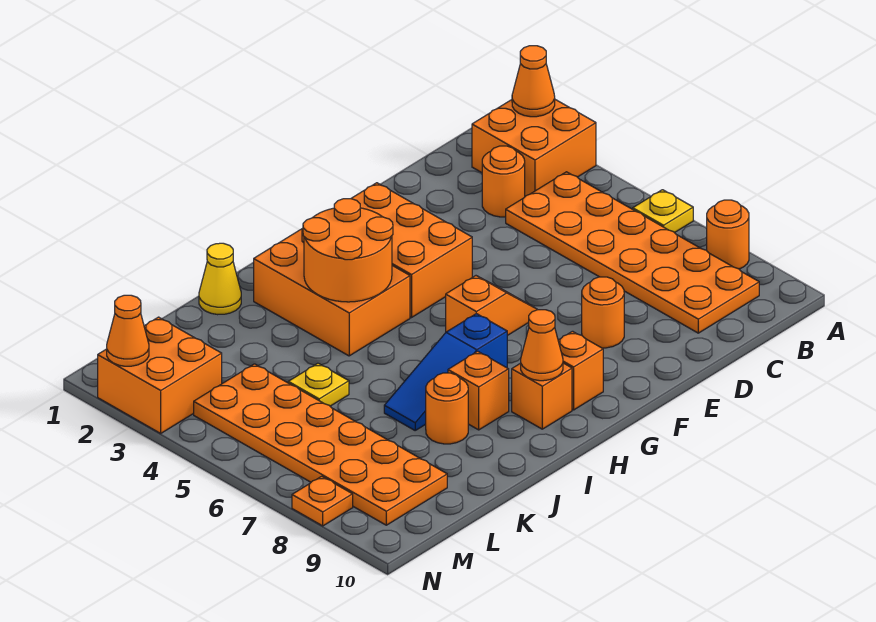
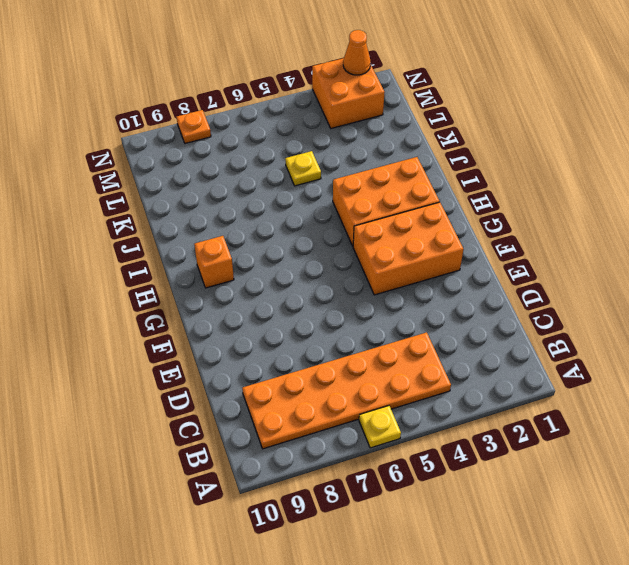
none -> orange brick A2:B3 level 1
none -> orange round brick A8 level 1
none -> orange round brick C3 level 1

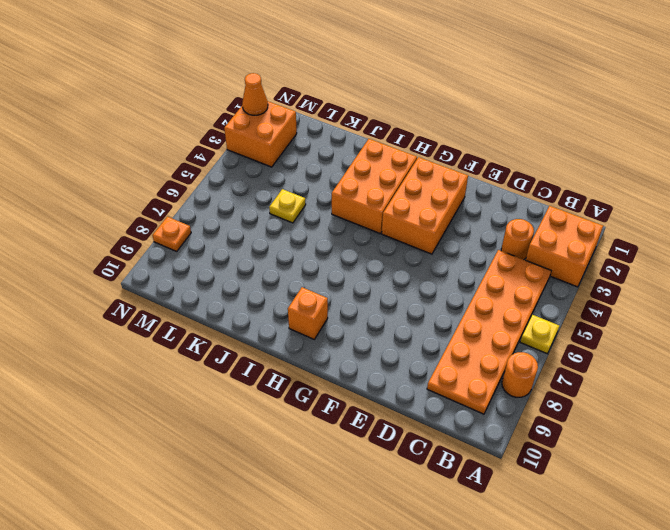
none -> orange round brick E8 level 1
none -> orange slope F6:G6 level 1 top G
none -> orange brick G9 level 1

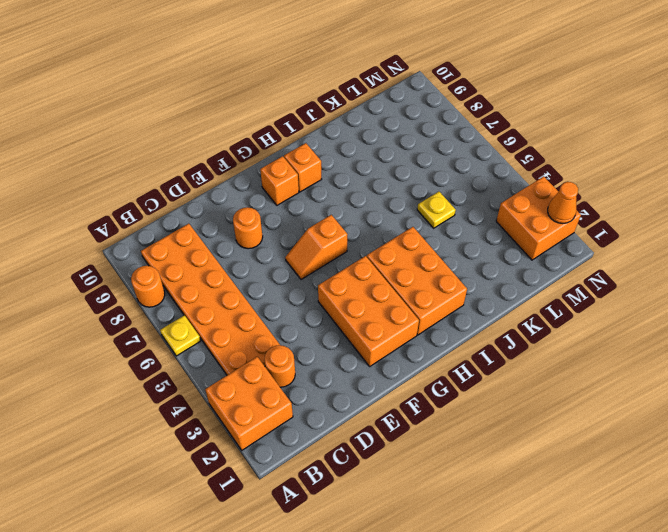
none -> blue slope H7:J7 level 1 top H
none -> orange brick I8 level 1
none -> yellow cone J1 level 1

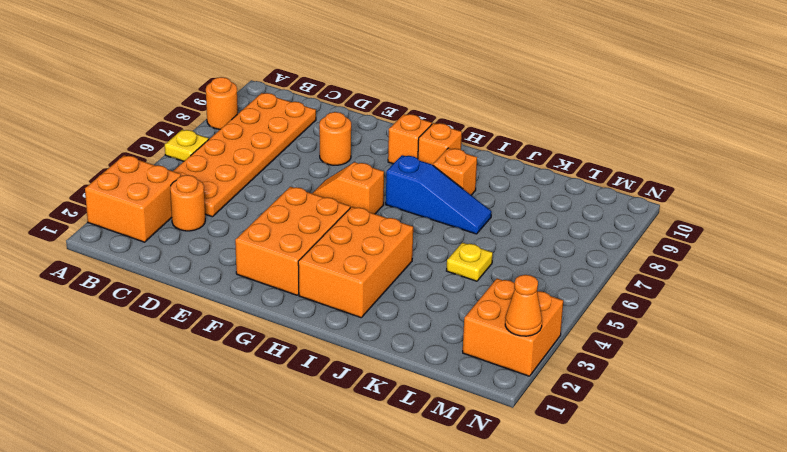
none -> yellow cone J1 level 1
none -> orange round brick J8 level 1
none -> orange plate L4:M9 level 1

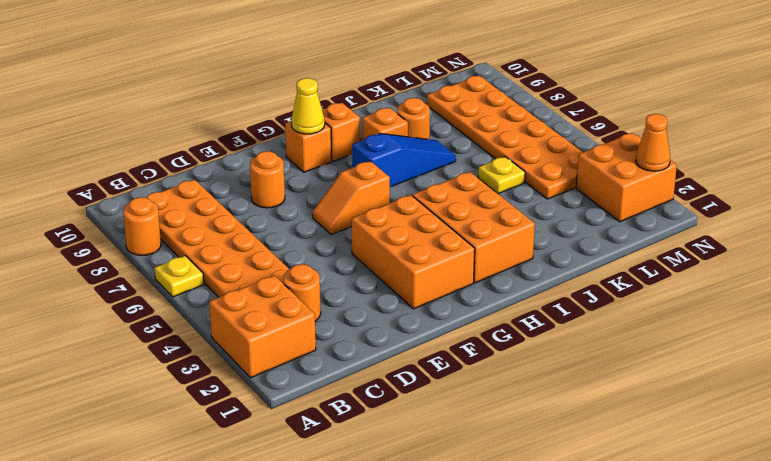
yellow cone G9 level 2 -> yellow cone J1 level 1
none -> orange plate N8 level 1
none -> orange cone A2 level 2
none -> orange round brick H3:I4 level 2

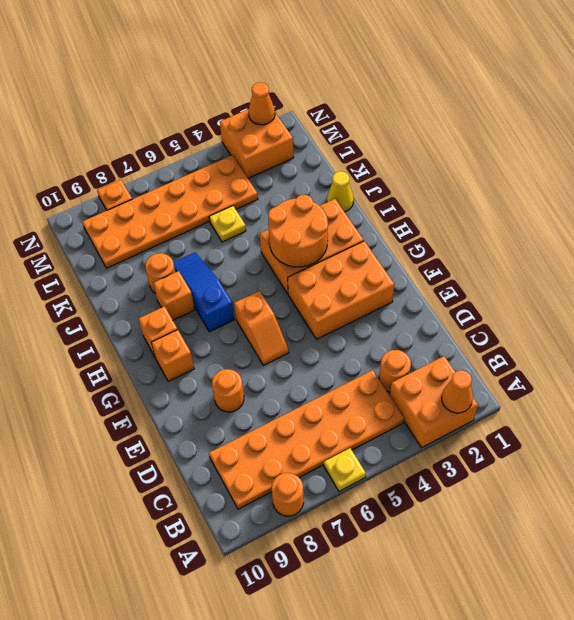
none -> orange cone H9 level 2

